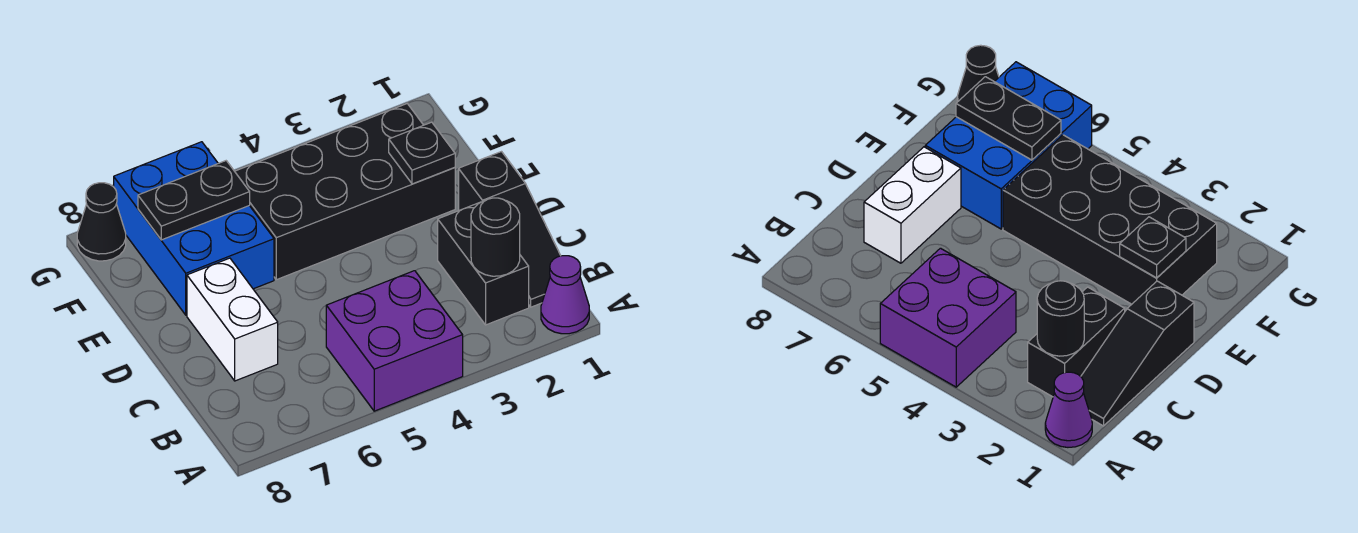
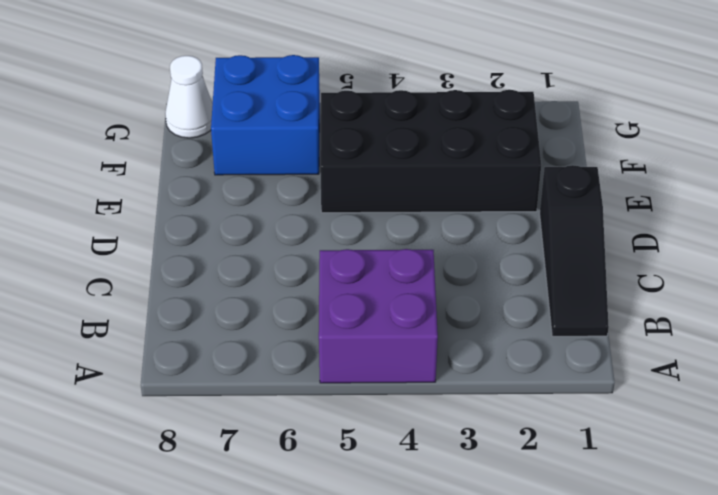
blue brick F6:G7 level 1 -> blue brick E6:G7 level 1
white cone G8 level 1 -> black cone G8 level 1
none -> purple cone A1 level 1
none -> black brick B2:C2 level 1

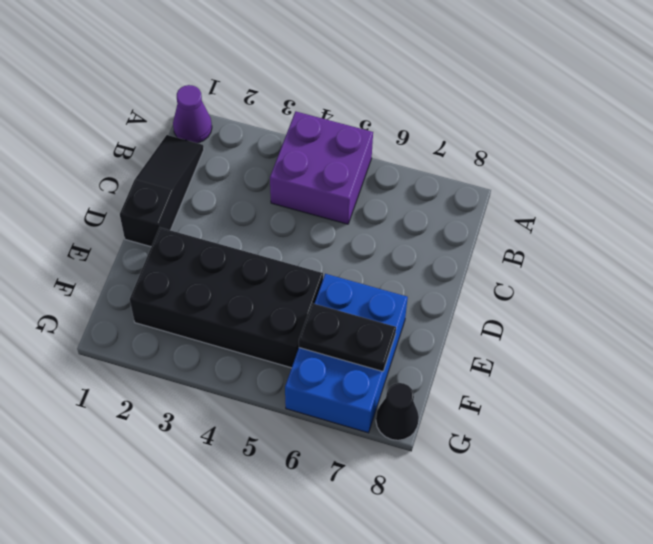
none -> black brick B2:C2 level 1
none -> white brick C7:D7 level 1

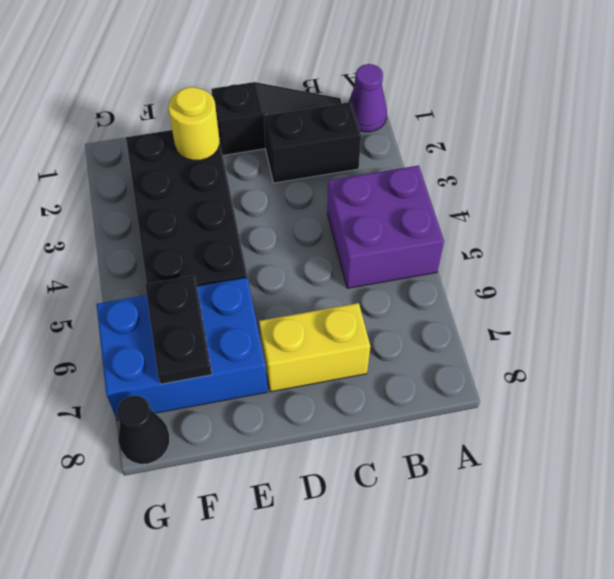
yellow brick C7:D7 level 1 -> white brick C7:D7 level 1
yellow round brick E2 level 2 -> black plate E2 level 2
none -> black round brick B2 level 2

